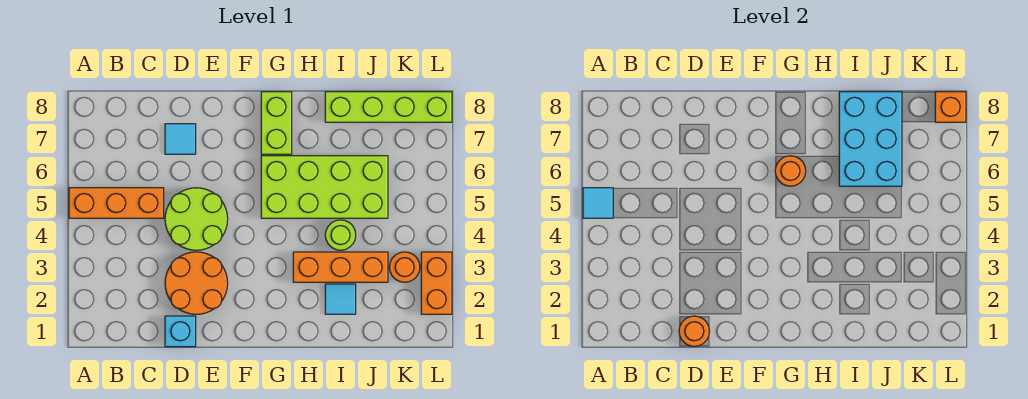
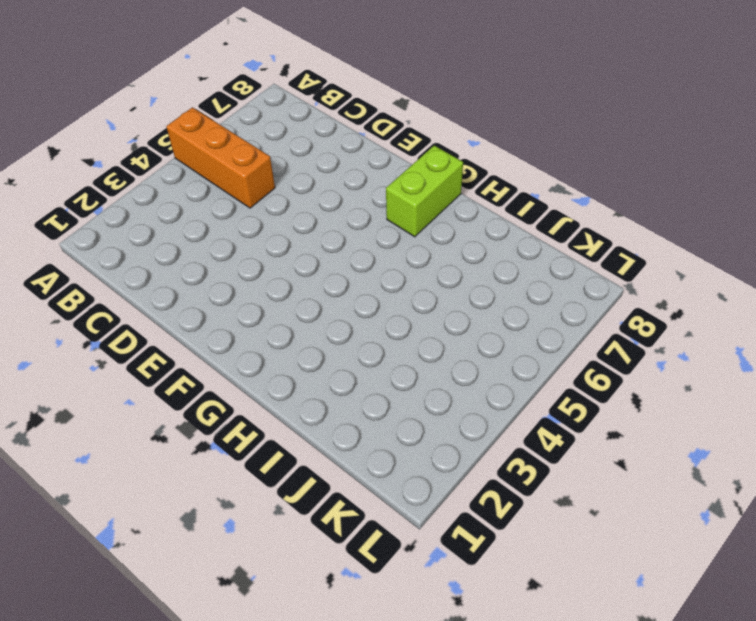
none -> cyan brick D1 level 1
none -> orange round brick D2:E3 level 1
none -> lime round brick D4:E5 level 1

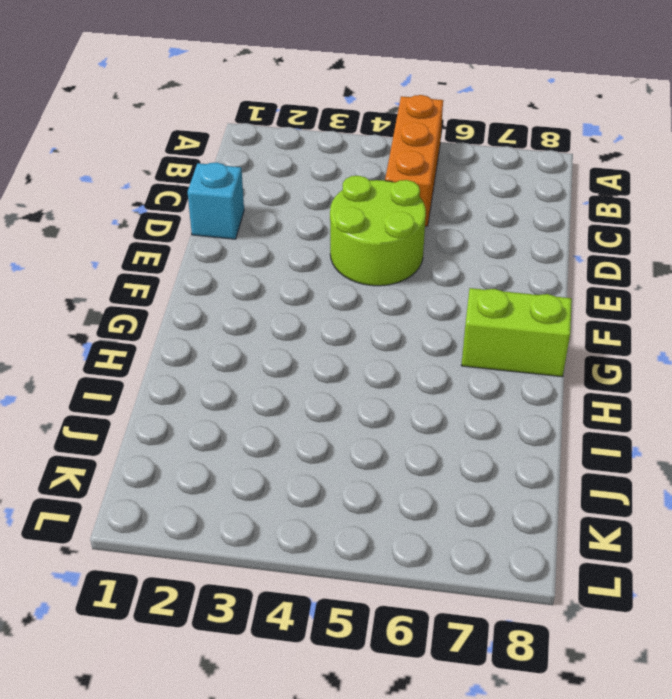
none -> orange round brick D2:E3 level 1
none -> cyan tile D7 level 1
none -> lime brick G5:J6 level 1

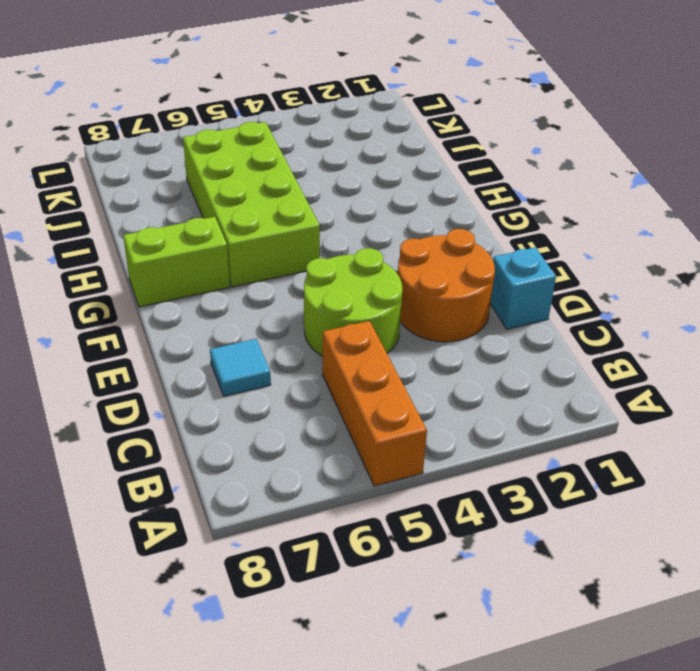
none -> orange brick H3:J3 level 1
none -> cyan tile I2 level 1
none -> lime round brick I4 level 1

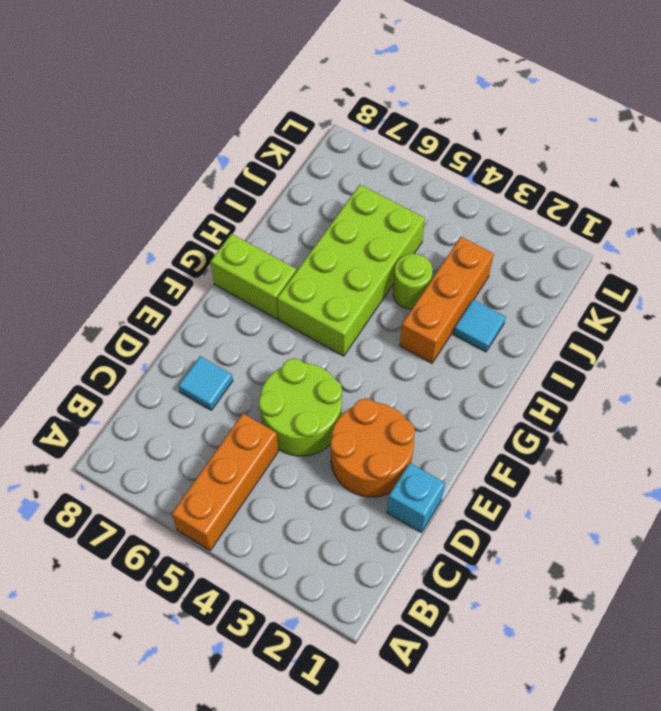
none -> lime brick I8:L8 level 1
none -> orange round brick K3 level 1
none -> orange brick L2:L3 level 1

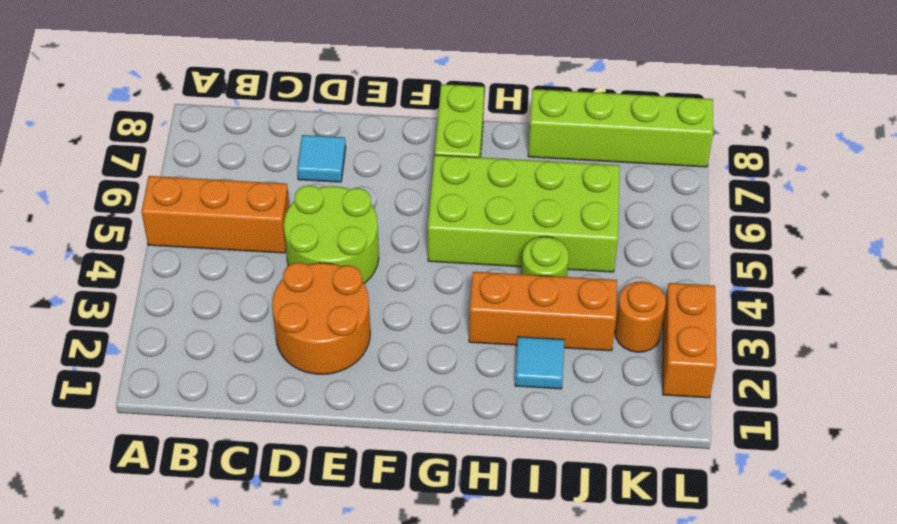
none -> cyan brick D1 level 1
none -> cyan tile A5 level 2
none -> orange round brick D1 level 2

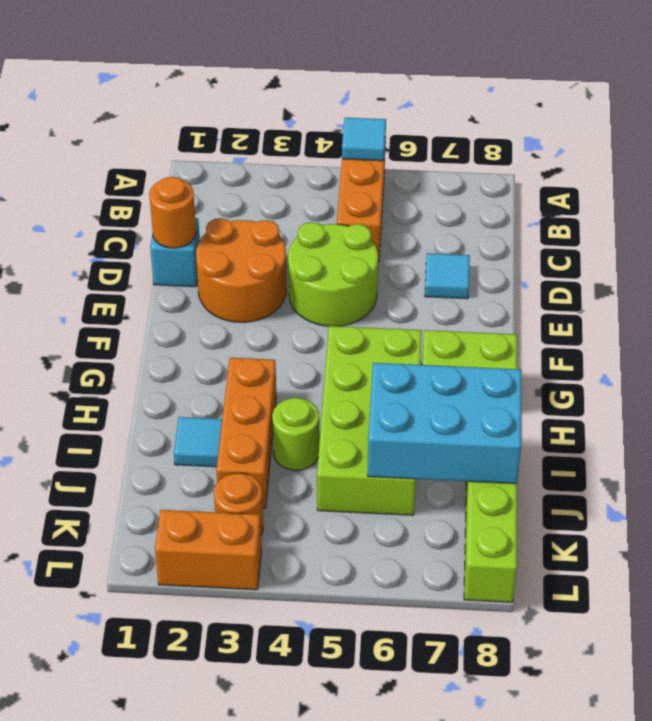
none -> orange round brick G6 level 2
none -> orange brick L8 level 2

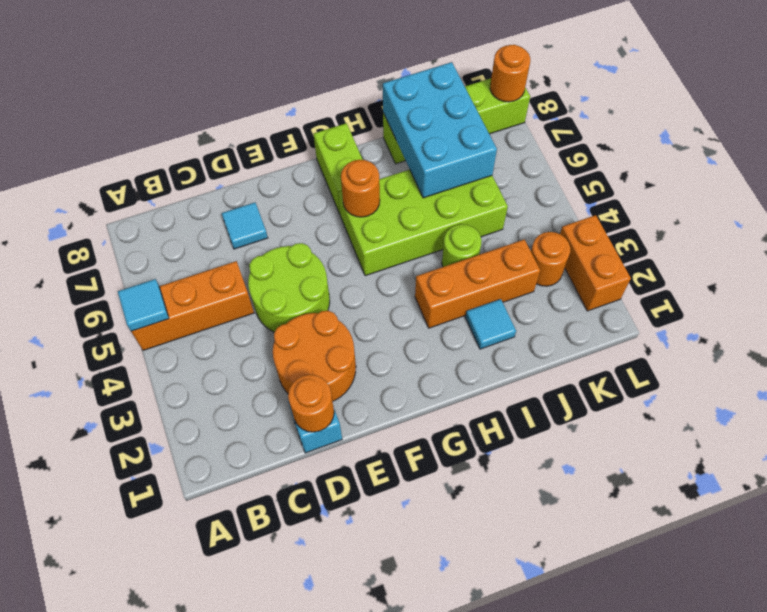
orange round brick L8 level 2 -> orange brick L8 level 2

